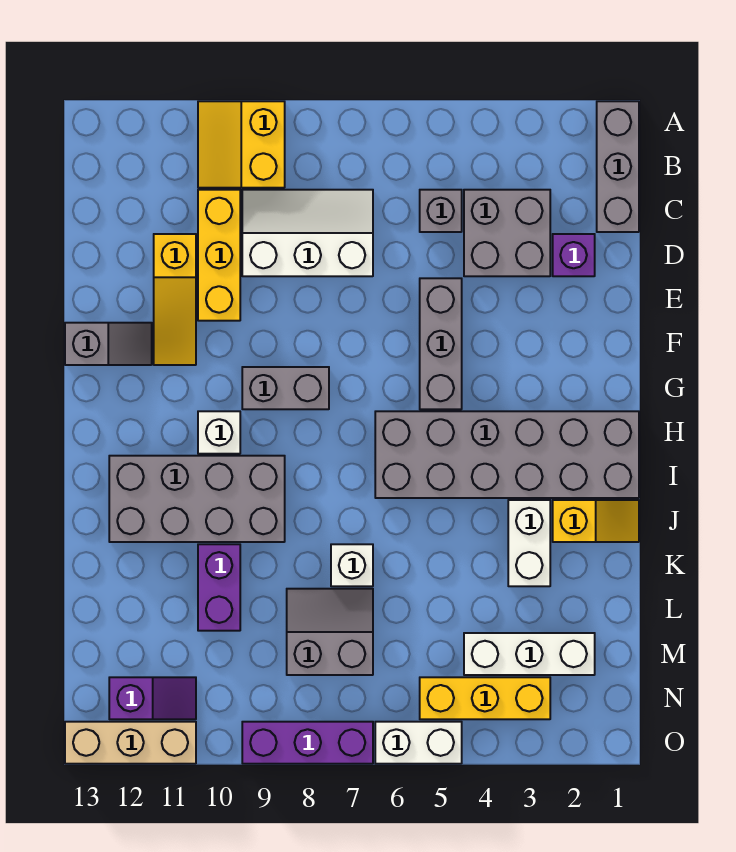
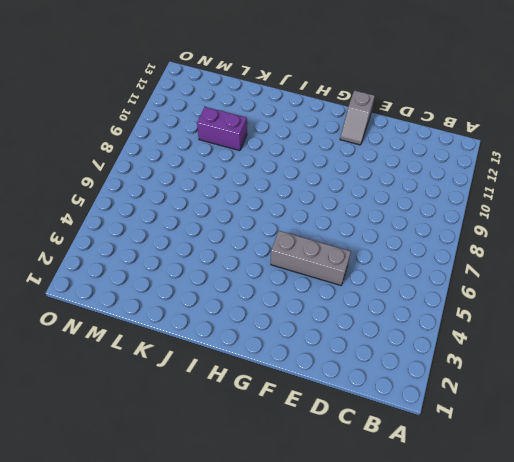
none -> grey brick A1:C1 level 1
none -> yellow slope A9:B10 level 1 top 9
none -> grey brick C3:D4 level 1

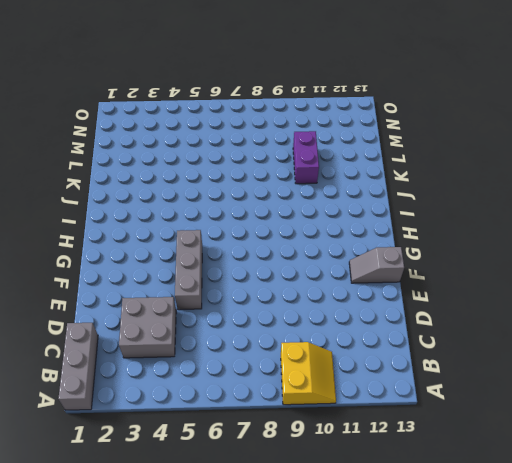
none -> grey brick C5 level 1
none -> white slope C7:D9 level 1 top D
none -> yellow brick C10:E10 level 1

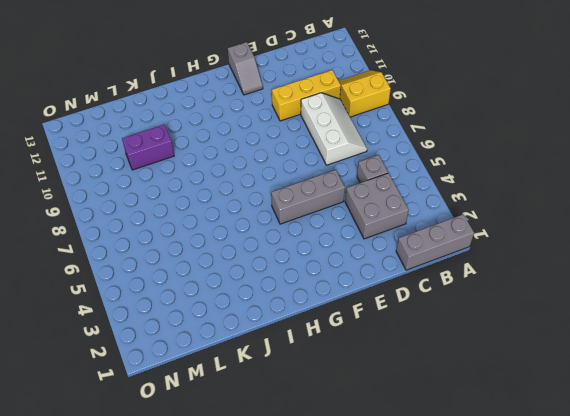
none -> purple brick D2 level 1
none -> yellow slope D11:F11 level 1 top D
none -> grey brick G8:G9 level 1

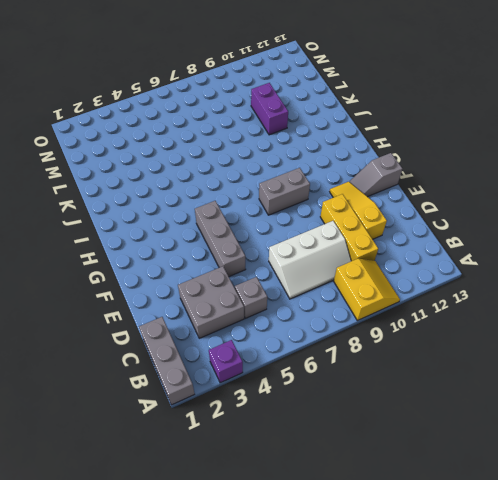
purple brick A3 level 1 -> purple brick D2 level 1
none -> grey brick H1:I6 level 1
none -> white brick H10 level 1
none -> grey brick I9:J12 level 1

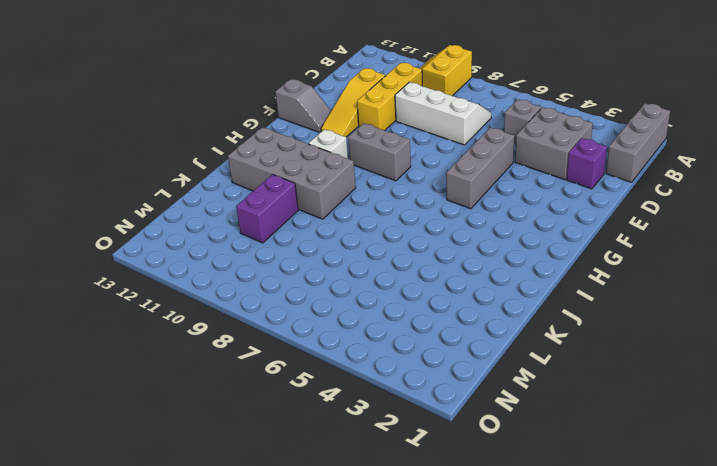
none -> grey brick H1:I6 level 1
none -> yellow slope J1:J2 level 1 top 2
none -> white brick J3:K3 level 1

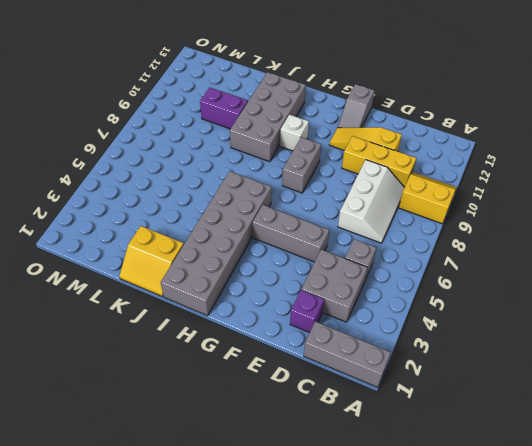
yellow slope J1:K2 level 1 top 2 -> yellow slope J1:J2 level 1 top 2
none -> white brick J3:K3 level 1
none -> white brick K7 level 1
none -> grey slope L7:M8 level 1 top M

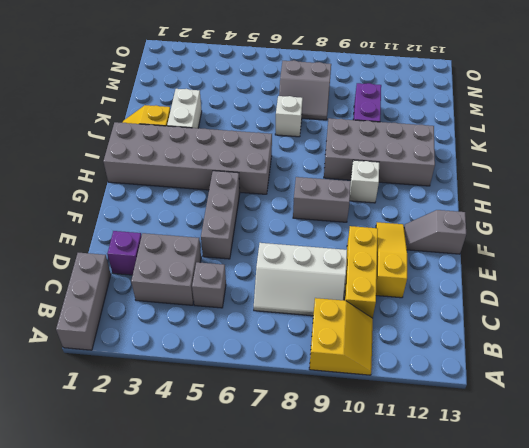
none -> white brick M2:M4 level 1
none -> yellow brick N3:N5 level 1
none -> purple slope N11:N12 level 1 top 12

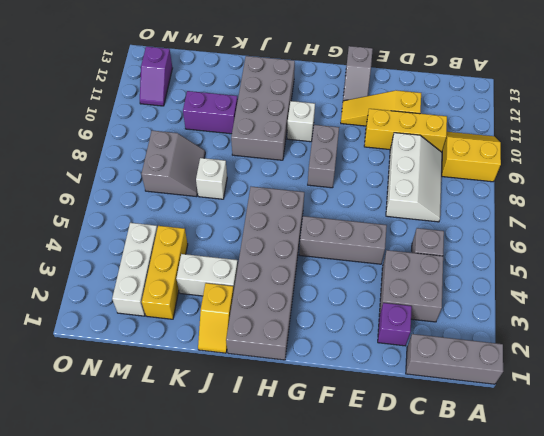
yellow brick L2:L4 level 1 -> yellow brick N3:N5 level 1
none -> white brick O5:O6 level 1
none -> purple brick O7:O9 level 1
none -> tan brick O11:O13 level 1

